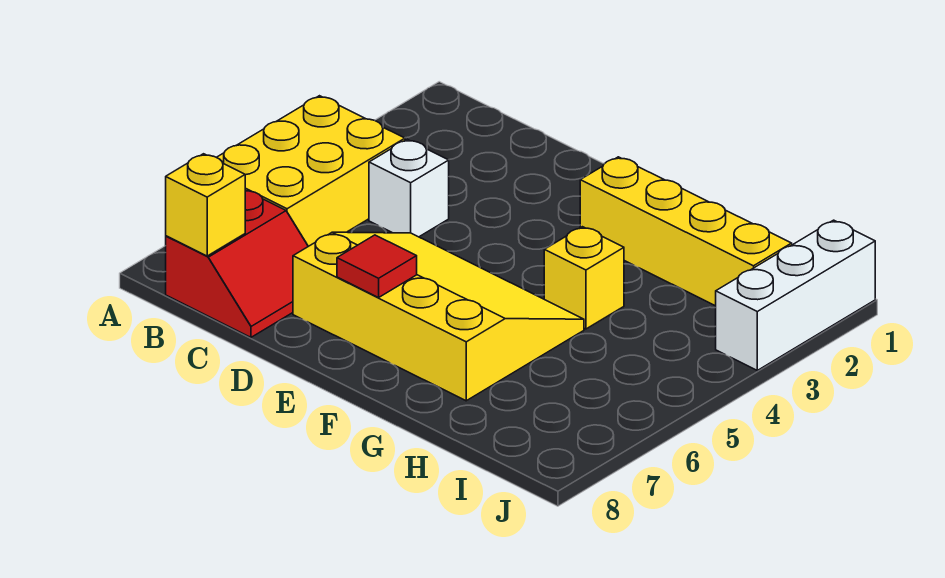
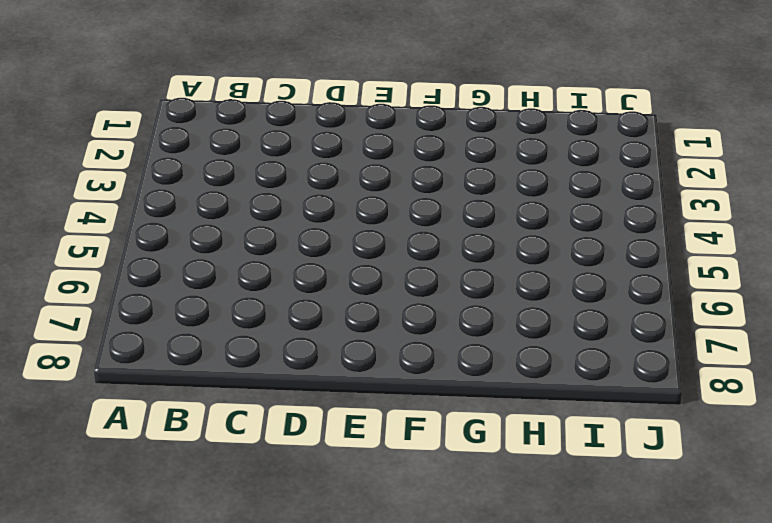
none -> yellow brick A4:B6 level 1
none -> red slope B7:C8 level 1 top B

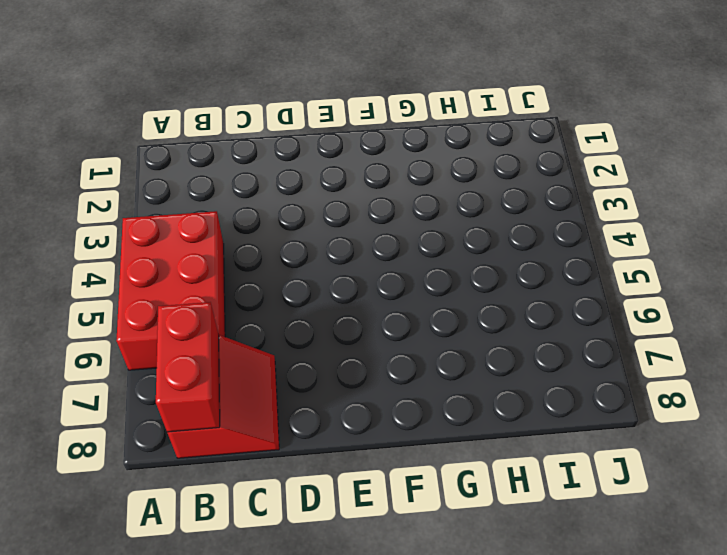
red brick A4:B6 level 1 -> yellow brick A4:B6 level 1
red brick B7:B8 level 2 -> yellow brick B8 level 2
none -> white brick C4 level 1
none -> yellow slope D5:G7 level 1 top 7

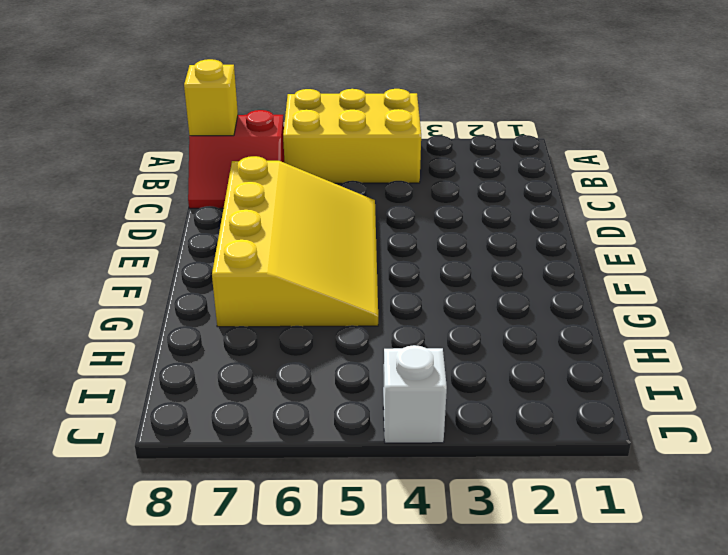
white brick J4 level 1 -> white brick C4 level 1
none -> yellow brick F2:I2 level 1
none -> yellow brick G4 level 1

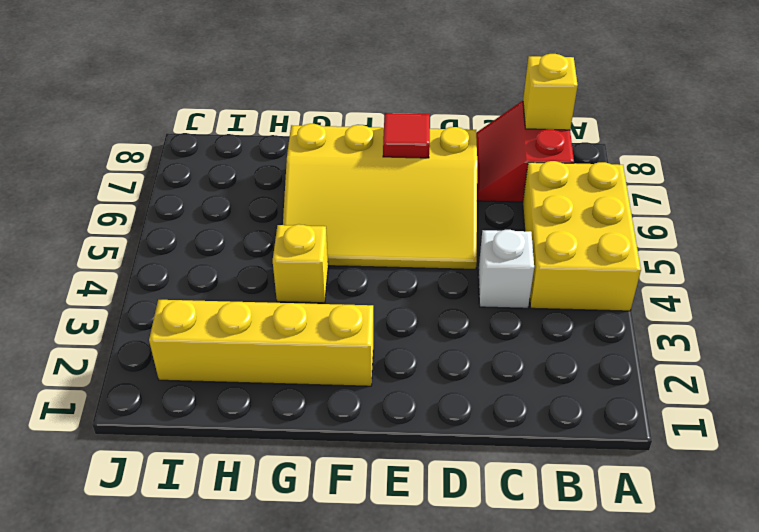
none -> white brick J1:J3 level 1

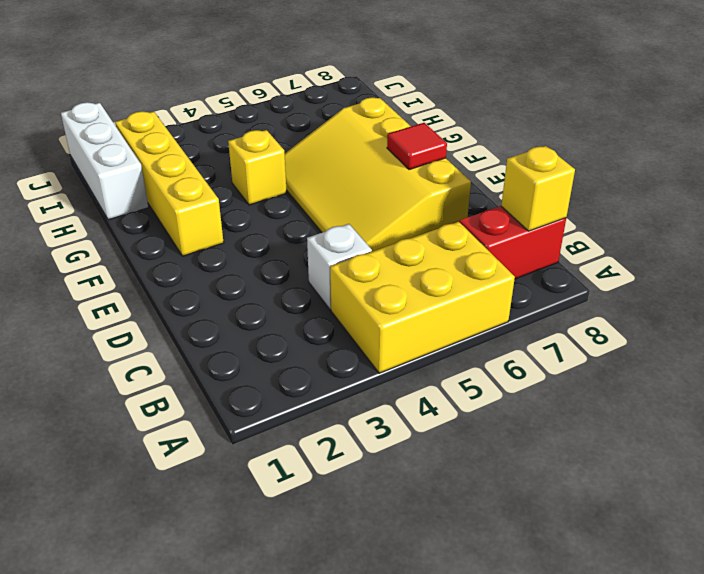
white brick H1:J1 level 1 -> white brick J1:J3 level 1

